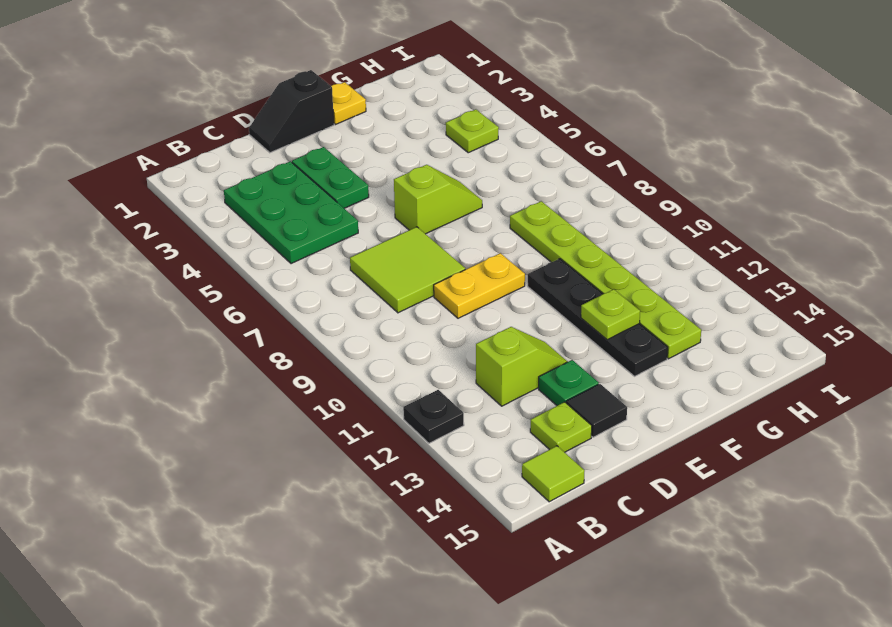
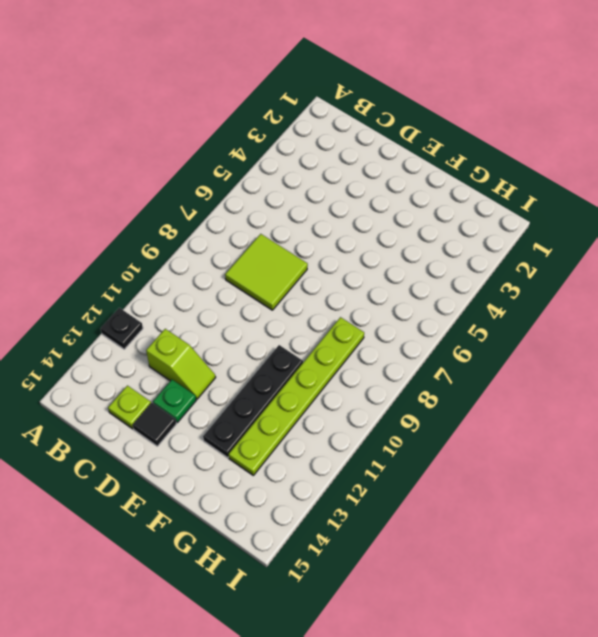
none -> green plate B3:C5 level 1
none -> lime tile B15 level 1
none -> black slope D1:E1 level 1 top E

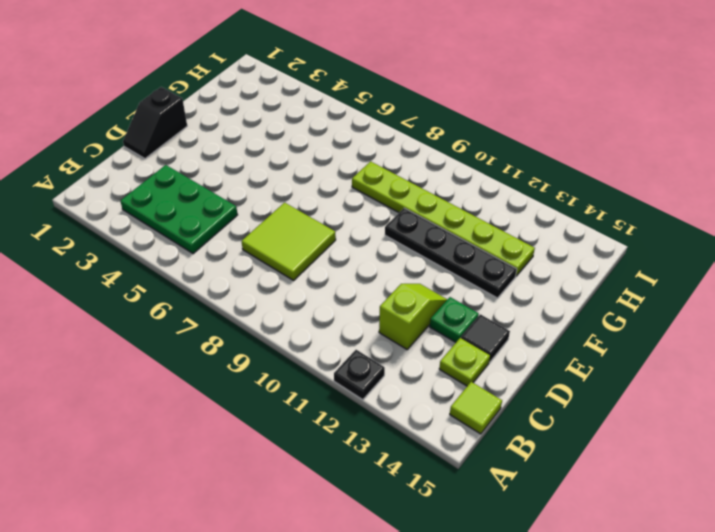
none -> green plate D3:D4 level 1
none -> yellow plate D9:E9 level 1
none -> lime slope E6:F6 level 1 top E

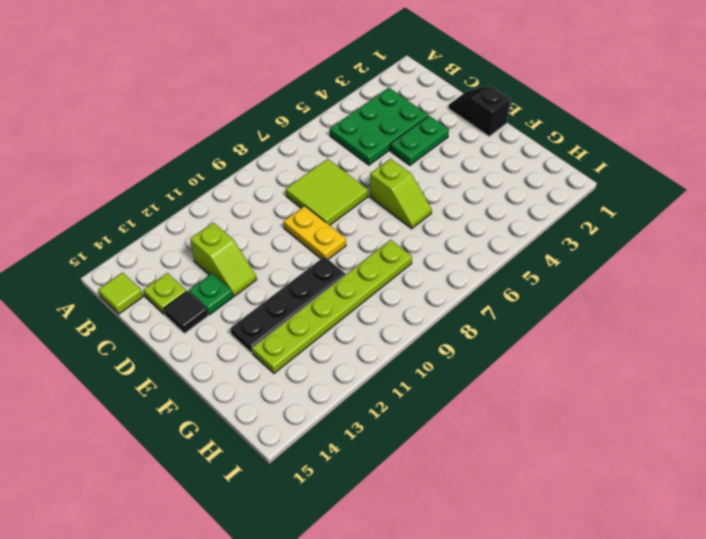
none -> black plate A12 level 1
none -> yellow plate F1 level 1
none -> lime plate H4 level 1

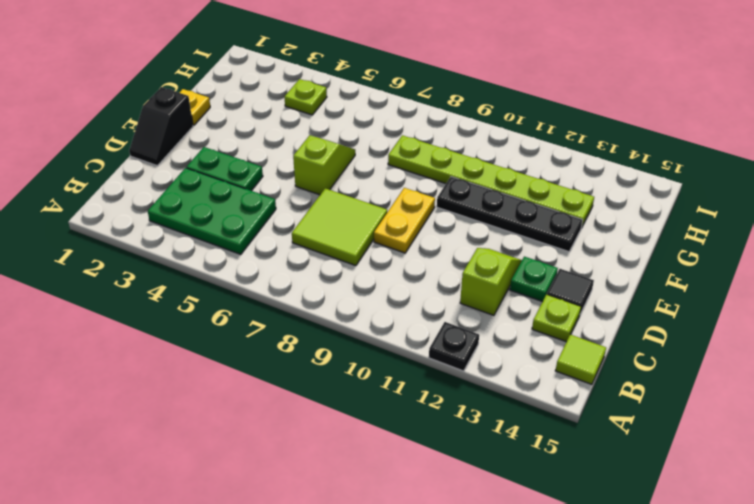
none -> lime plate F12 level 2

